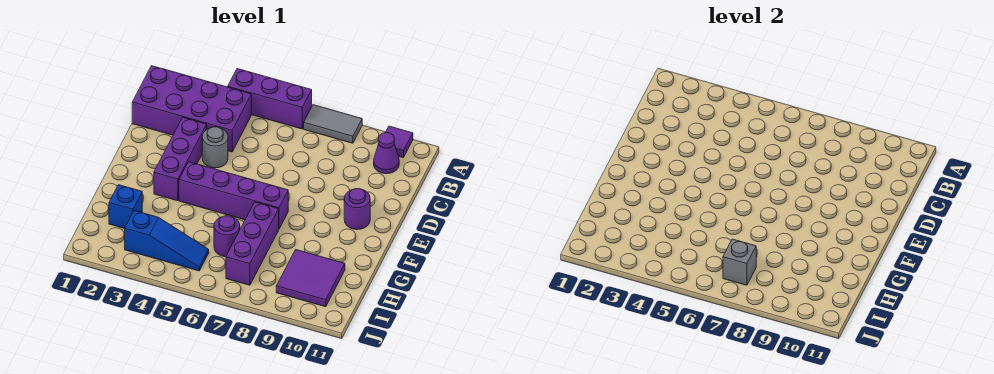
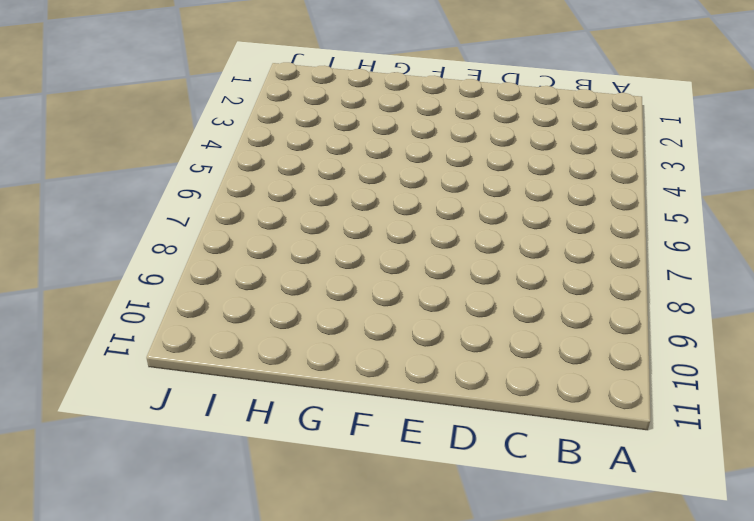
none -> purple brick A4:A6 level 1
none -> grey tile A7:A8 level 1
none -> purple tile A10 level 1

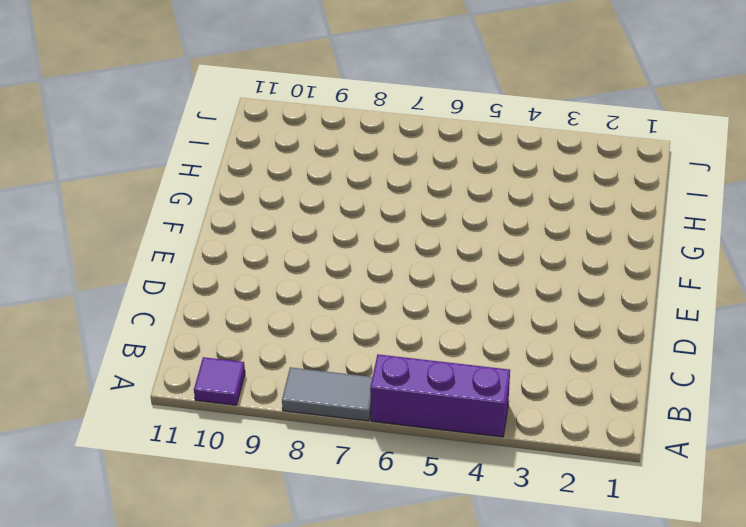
none -> purple brick B1:C4 level 1
none -> purple cone B10 level 1
none -> purple brick D3:F3 level 1

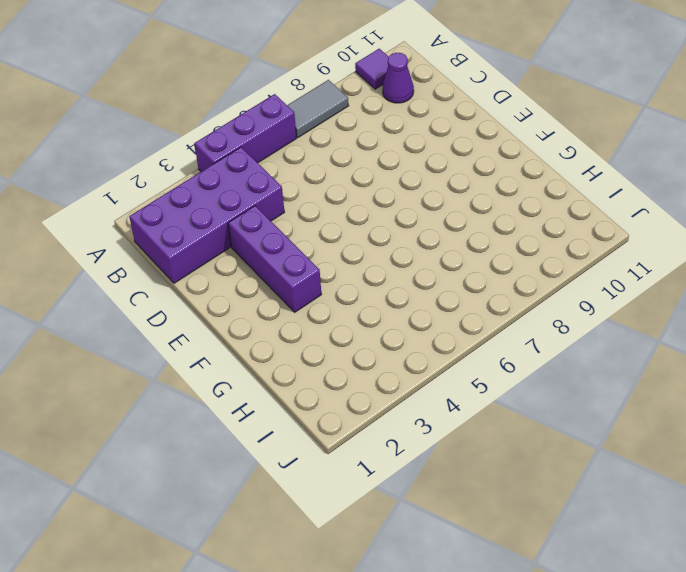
none -> grey round brick D4 level 1
none -> purple round brick E10 level 1
none -> purple brick F4:F7 level 1

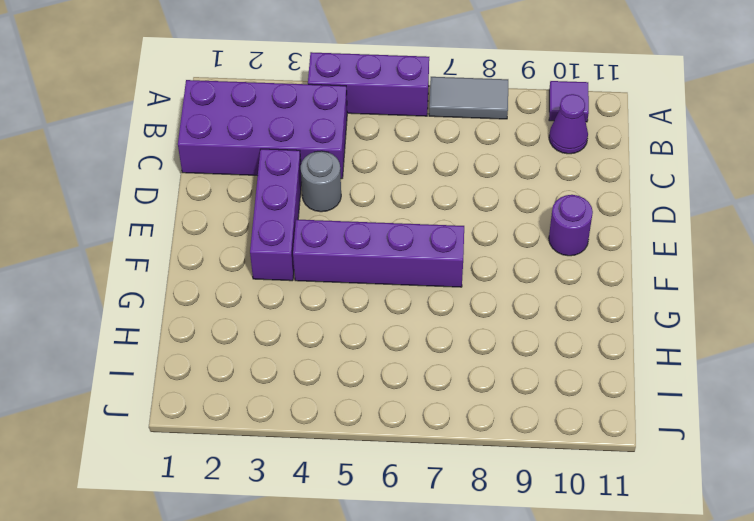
none -> purple brick G7:I7 level 1
none -> blue brick H2 level 1
none -> purple round brick H6 level 1

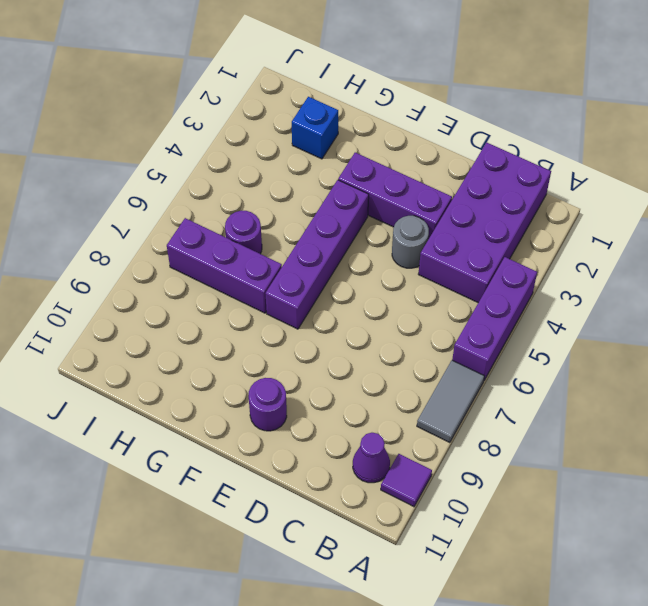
none -> purple tile H9:I10 level 1
none -> blue slope I3:I5 level 1 top 3
none -> grey brick I7 level 2

